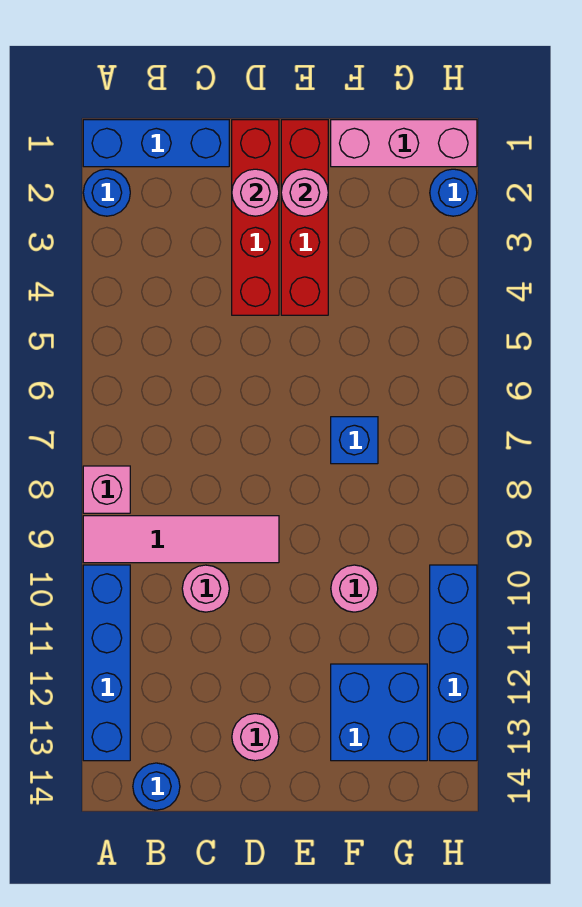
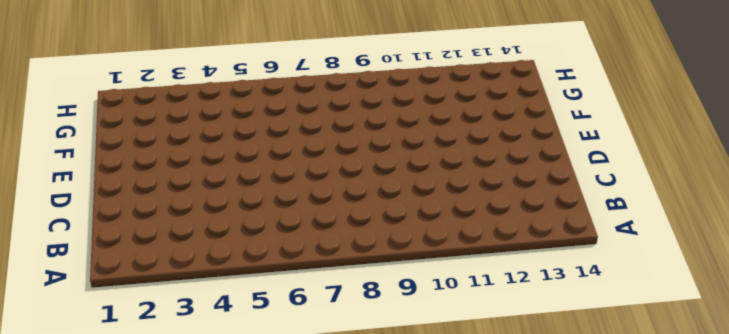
none -> blue brick A1:C1 level 1
none -> blue round brick A2 level 1
none -> pink brick A8 level 1

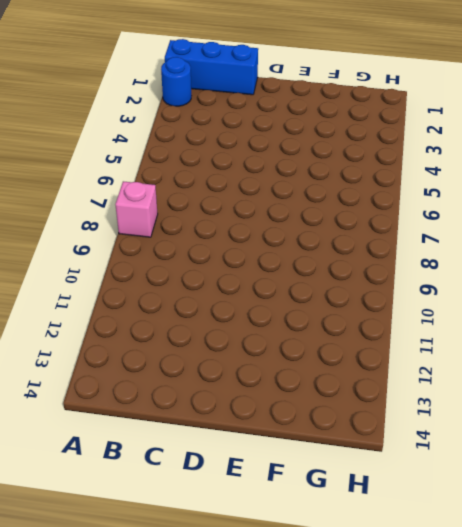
none -> pink tile A9:D9 level 1
none -> blue brick A10:A13 level 1
none -> blue round brick B14 level 1

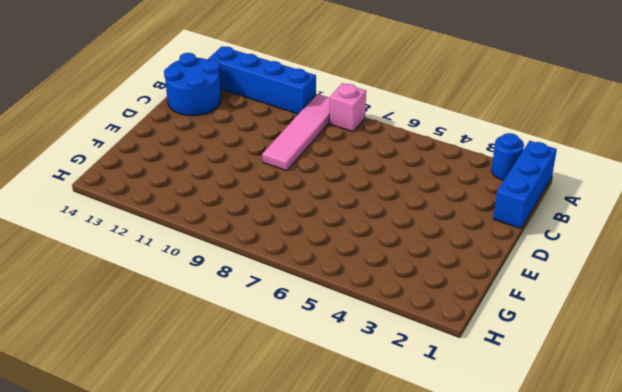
blue round brick B13:C14 level 1 -> blue round brick B14 level 1
none -> pink round brick C10 level 1
none -> red brick D1:D4 level 1
none -> pink round brick D13 level 1

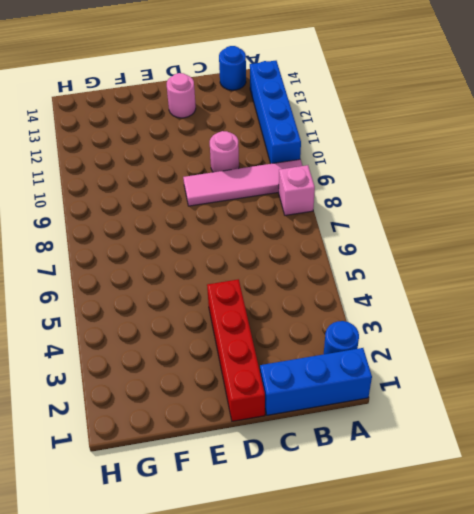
none -> red brick E1:E4 level 1
none -> pink brick F1:H1 level 1
none -> blue brick F7 level 1

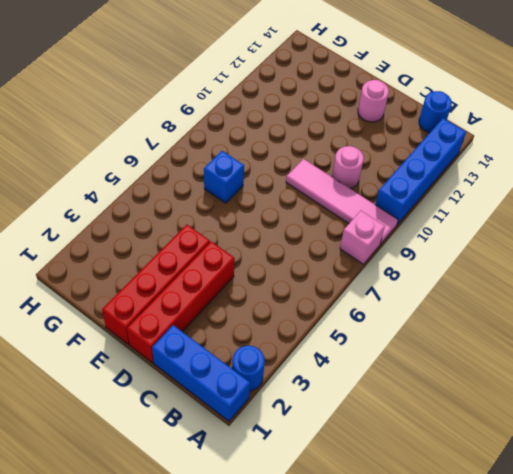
none -> pink brick F1:H1 level 1
none -> pink round brick F10 level 1
none -> blue brick F12:G13 level 1

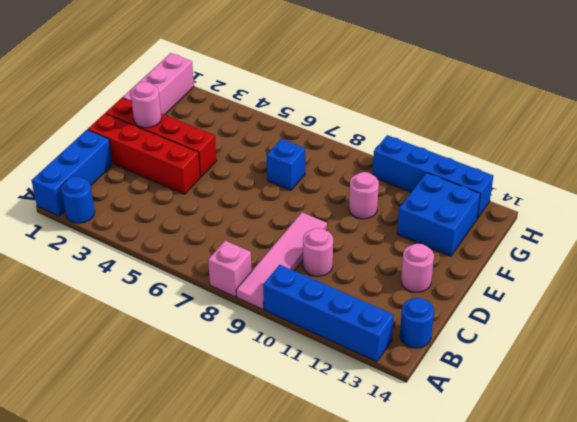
none -> blue round brick H2 level 1
none -> pink round brick D2 level 2

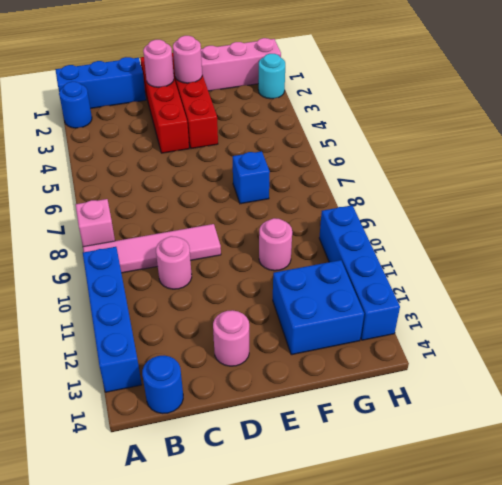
cyan round brick H2 level 1 -> blue round brick H2 level 1

